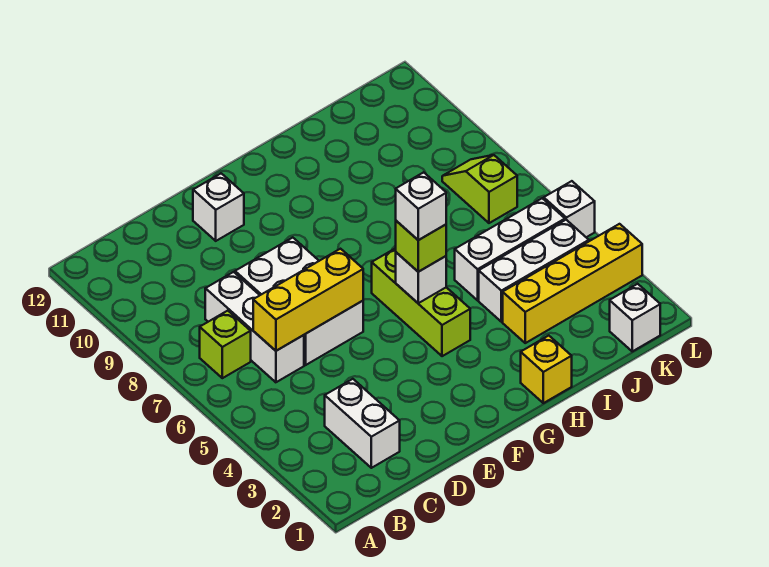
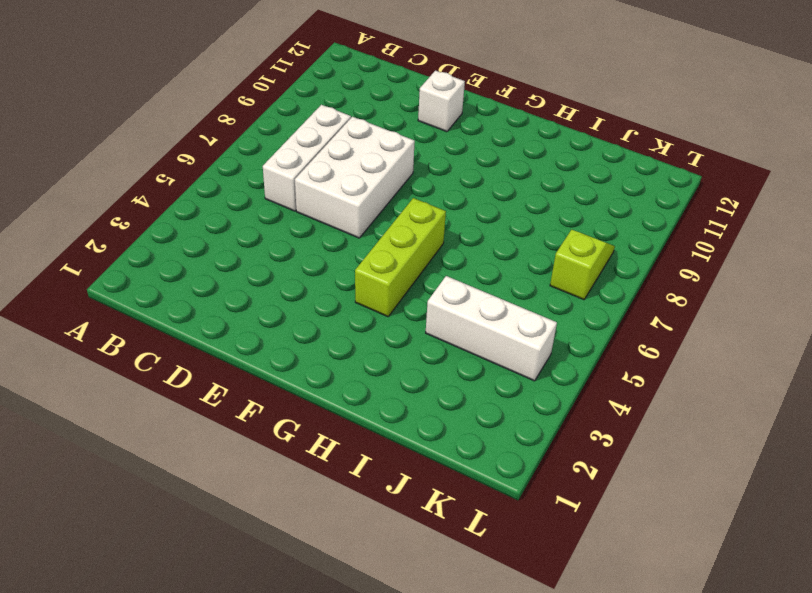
none -> lime brick B7 level 1
none -> white brick C2:C3 level 1
none -> yellow brick H1 level 1

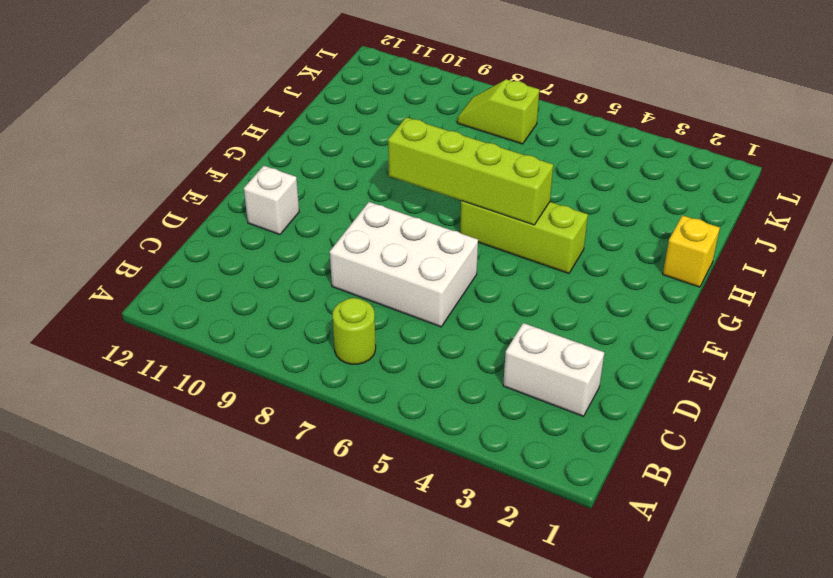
lime round brick B7 level 1 -> lime brick B7 level 1
lime brick G5:G8 level 2 -> white brick G5 level 2
none -> white brick C6:C8 level 1
none -> yellow brick I3:L3 level 1
none -> white brick I4:K4 level 1

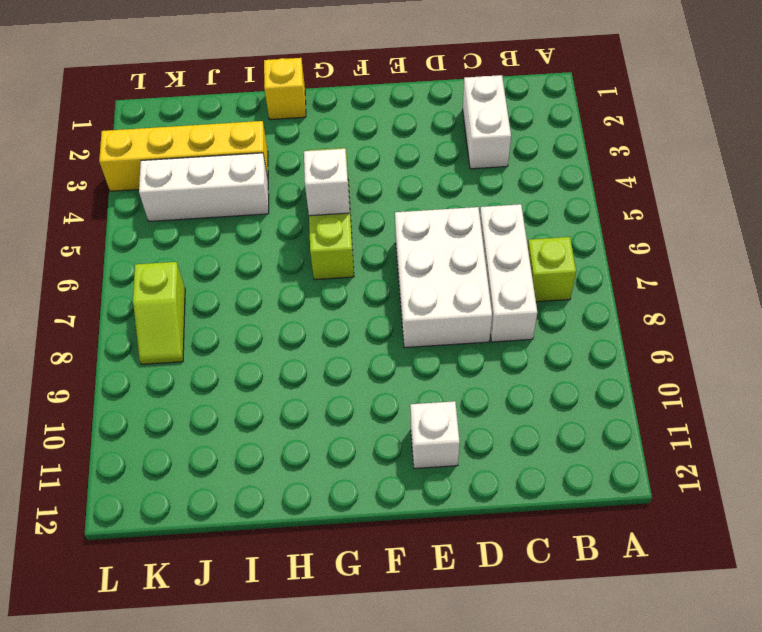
none -> white brick I5:K5 level 1
none -> white brick K1 level 1
none -> white brick L5 level 1

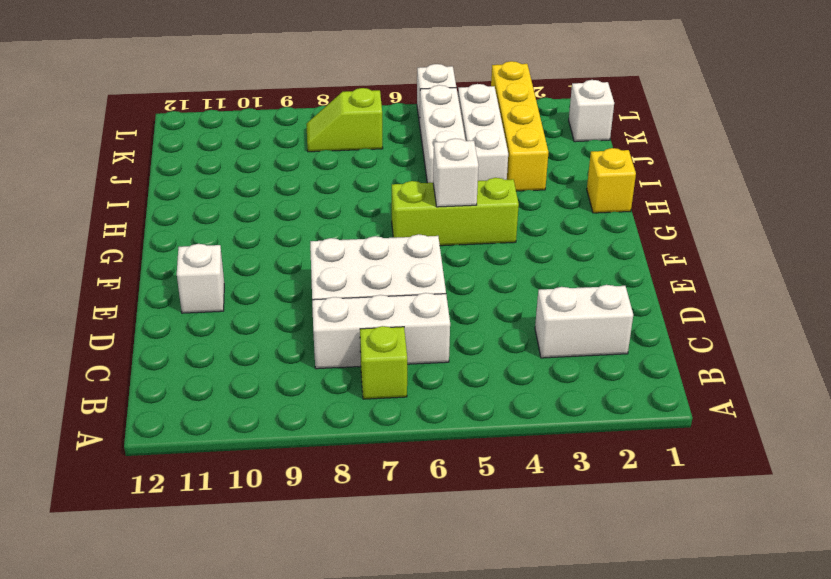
none -> yellow brick C6:E6 level 2
none -> lime brick G5 level 3
none -> white brick G5 level 4

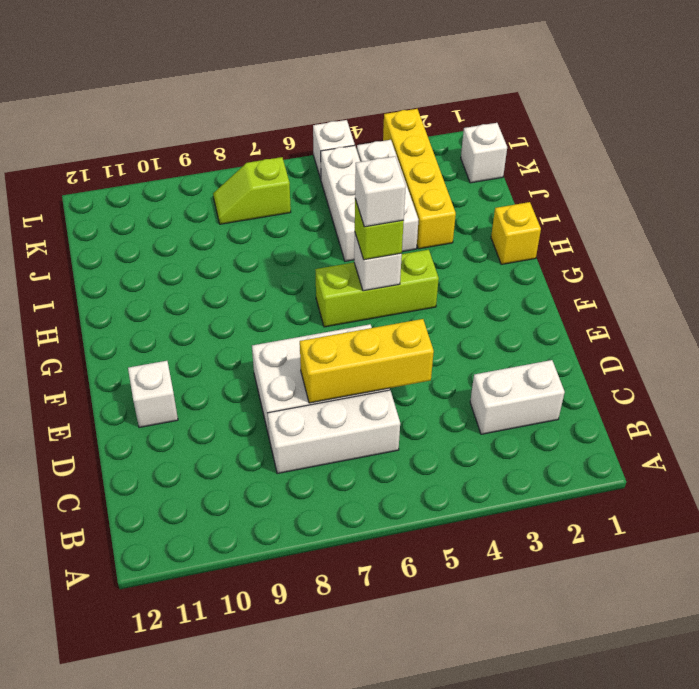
yellow brick D5:D7 level 2 -> yellow brick C6:E6 level 2
none -> lime brick B7 level 1

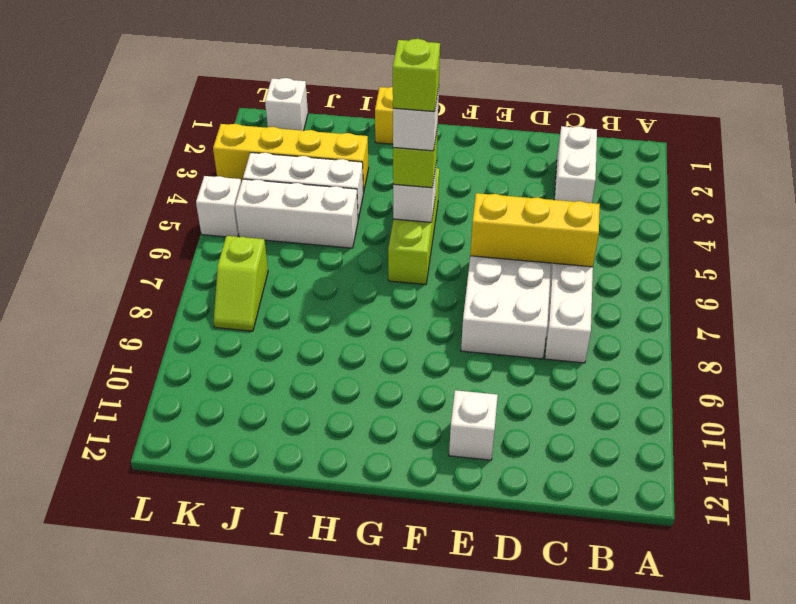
lime brick G5 level 5 -> lime brick B7 level 1

